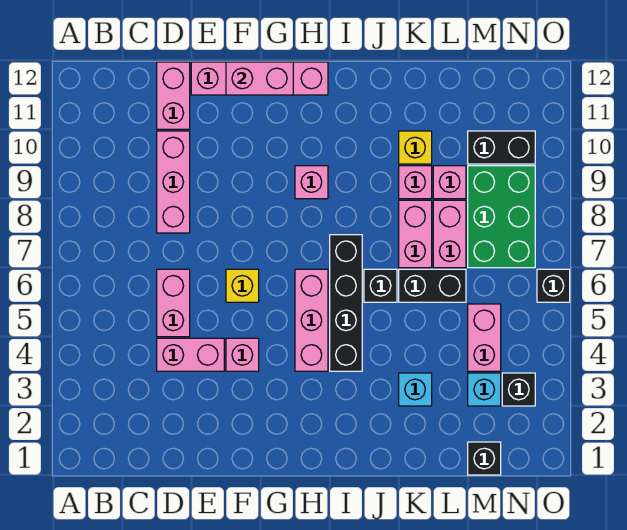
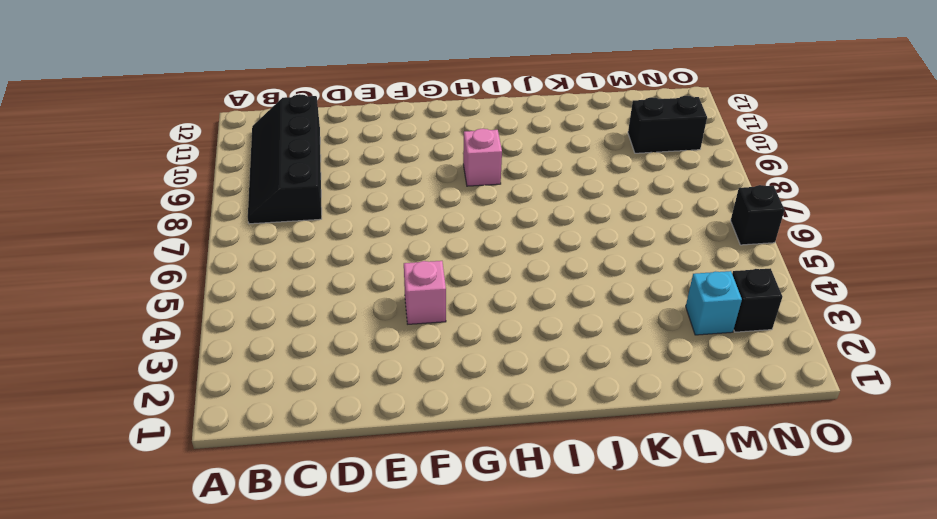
black slope B8:C11 level 1 top C -> none
none -> pink brick D4:E4 level 1
none -> pink brick D5:D6 level 1
none -> pink brick D8:D10 level 1

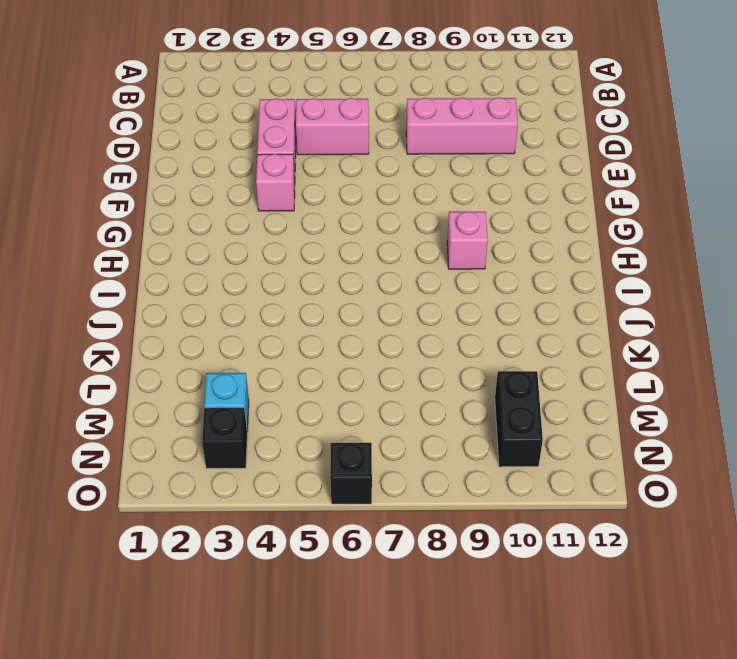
none -> pink brick D11:D12 level 1
none -> pink brick E12:H12 level 1
none -> yellow brick F6 level 1

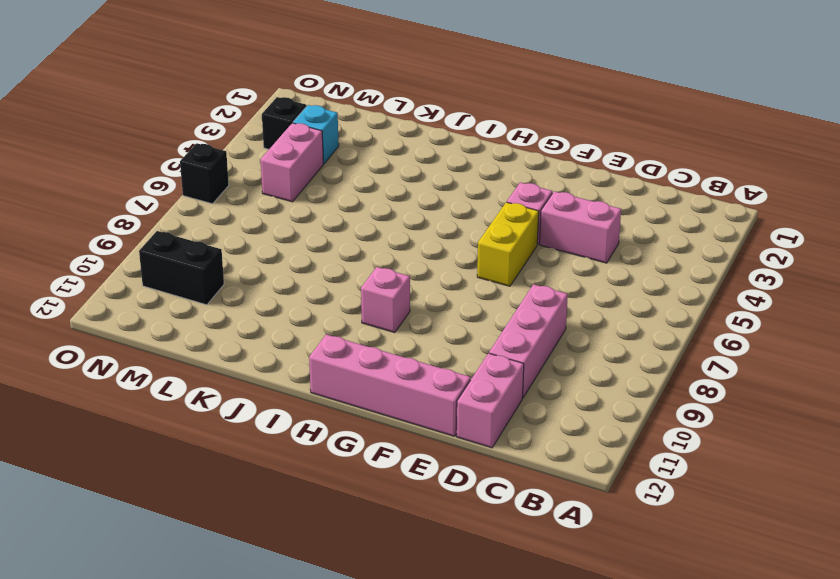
yellow brick F5:F6 level 1 -> yellow brick F6 level 1
none -> pink brick D5:D6 level 1
none -> pink brick H4:H6 level 1
none -> black brick I4:I7 level 1

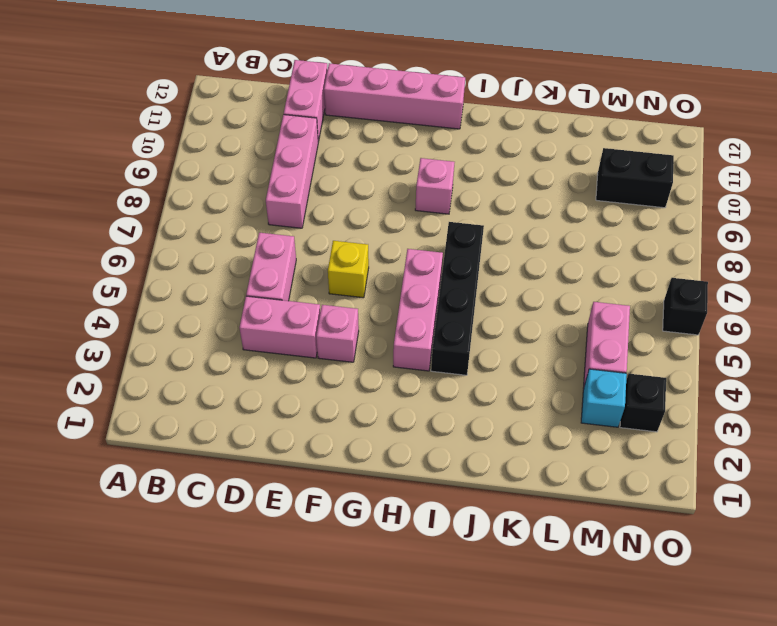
none -> black brick J6 level 1
none -> cyan brick K3 level 1
none -> black brick K6:L6 level 1

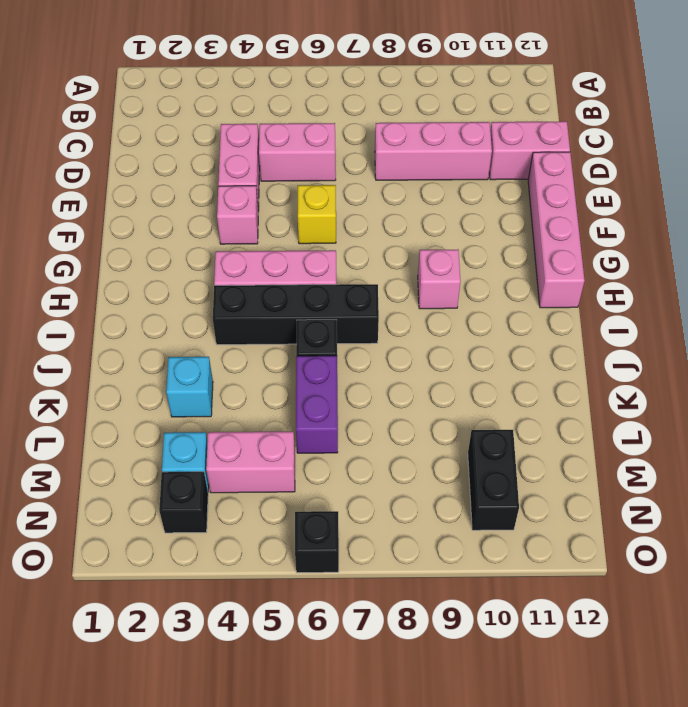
purple brick K6:L6 level 1 -> black brick K6:L6 level 1
none -> pink brick K7:K8 level 1
none -> pink brick K9 level 1
none -> yellow brick K10 level 1

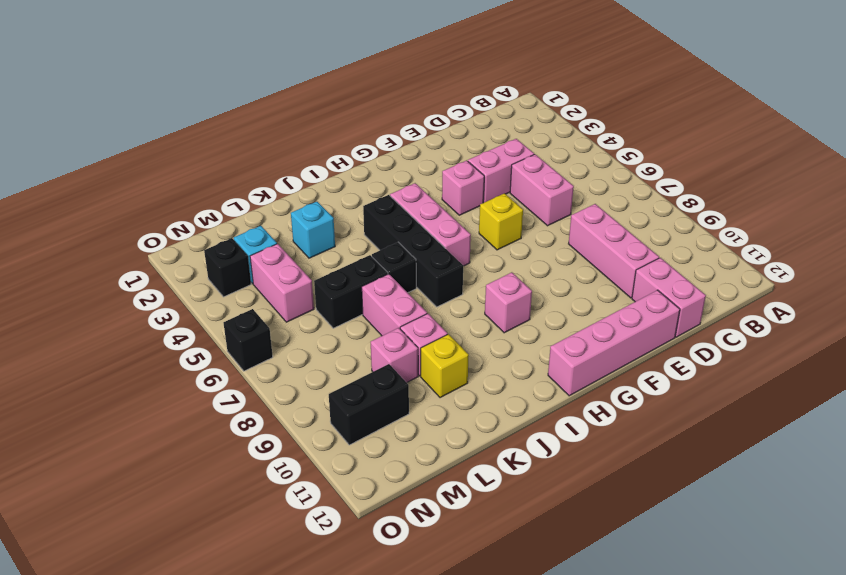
none -> pink brick L7:L8 level 1
none -> black brick M1 level 1
none -> green brick M7:N9 level 1

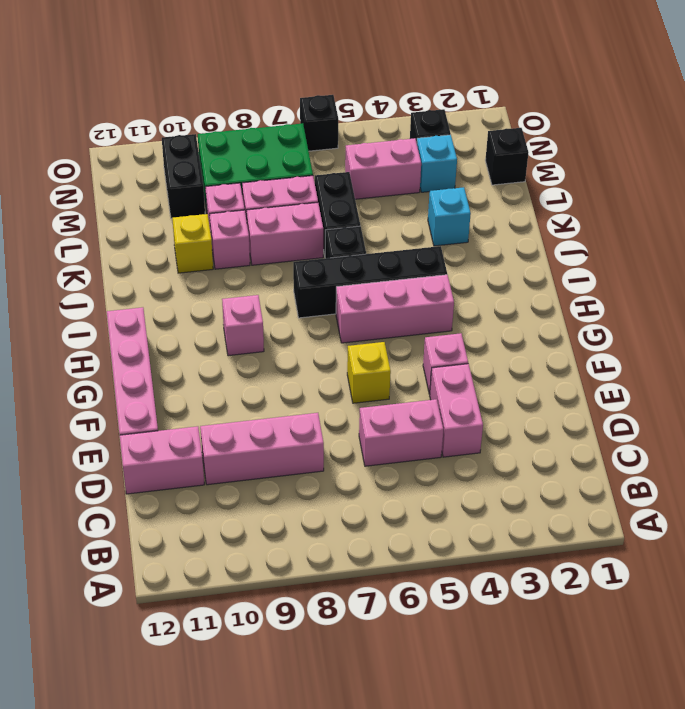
none -> pink brick F12:G12 level 2

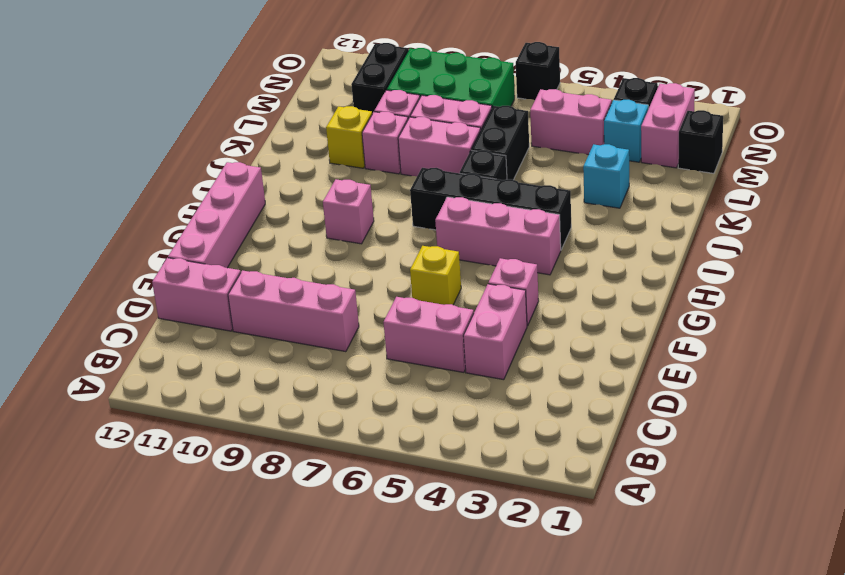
pink brick M2:N2 level 1 -> pink brick F12:G12 level 2

